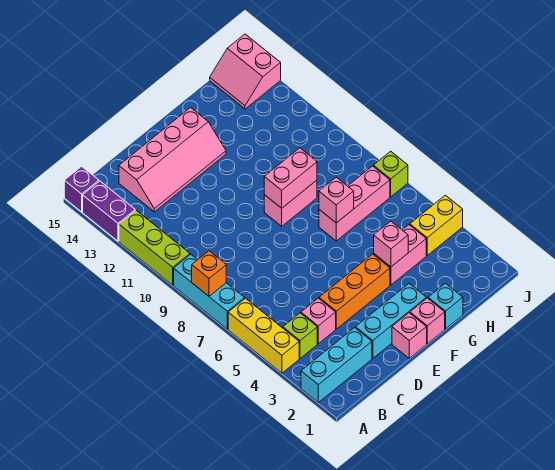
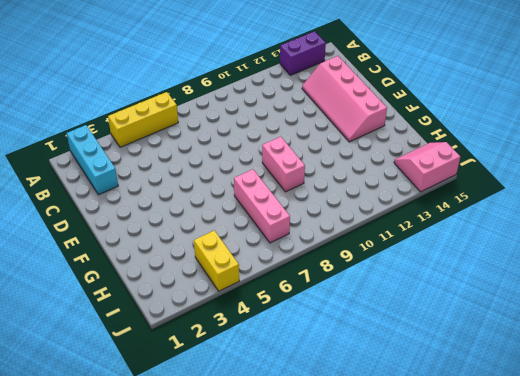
none -> cyan brick A7:A9 level 1
none -> lime brick A10:A12 level 1
none -> purple brick A15 level 1

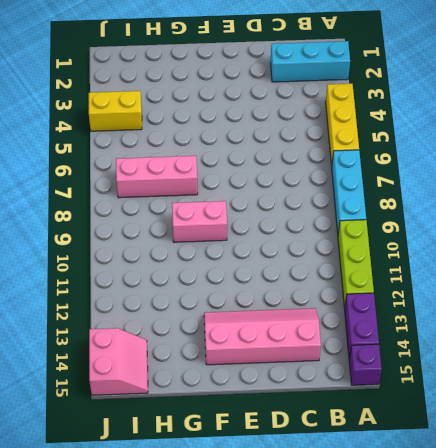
none -> lime brick B4 level 1
none -> pink brick C4 level 1
none -> cyan brick D2:F2 level 1

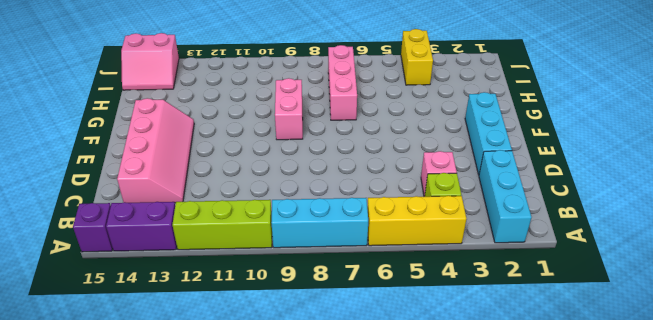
none -> orange brick D4:F4 level 1
none -> pink brick E1 level 1
none -> pink brick F1 level 1

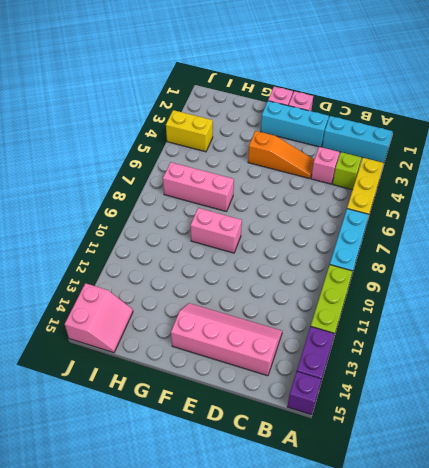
orange slope D4:F4 level 1 top F -> orange brick D4:F4 level 1
none -> cyan brick G1 level 1
none -> pink brick G4:H4 level 1
none -> lime brick J7 level 1

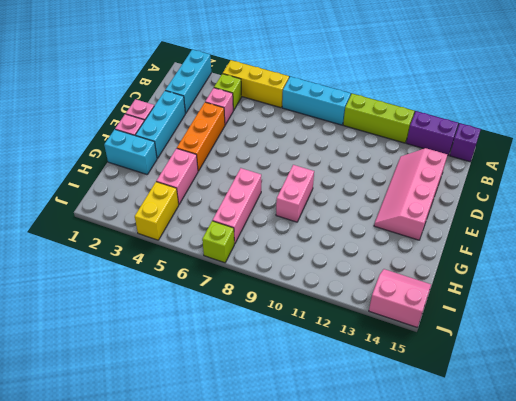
cyan brick G1:G2 level 1 -> cyan brick G1 level 1
none -> orange brick A8 level 2
none -> pink brick F9:G9 level 2
none -> pink brick G4 level 2

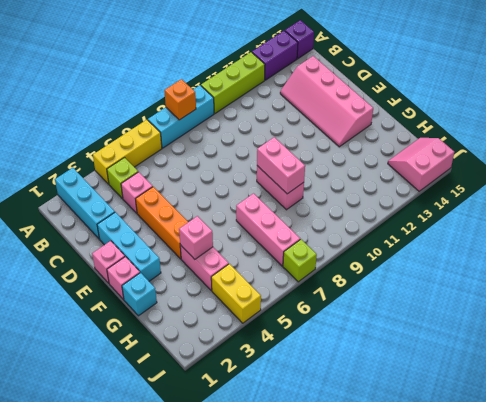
none -> pink brick G7 level 2

